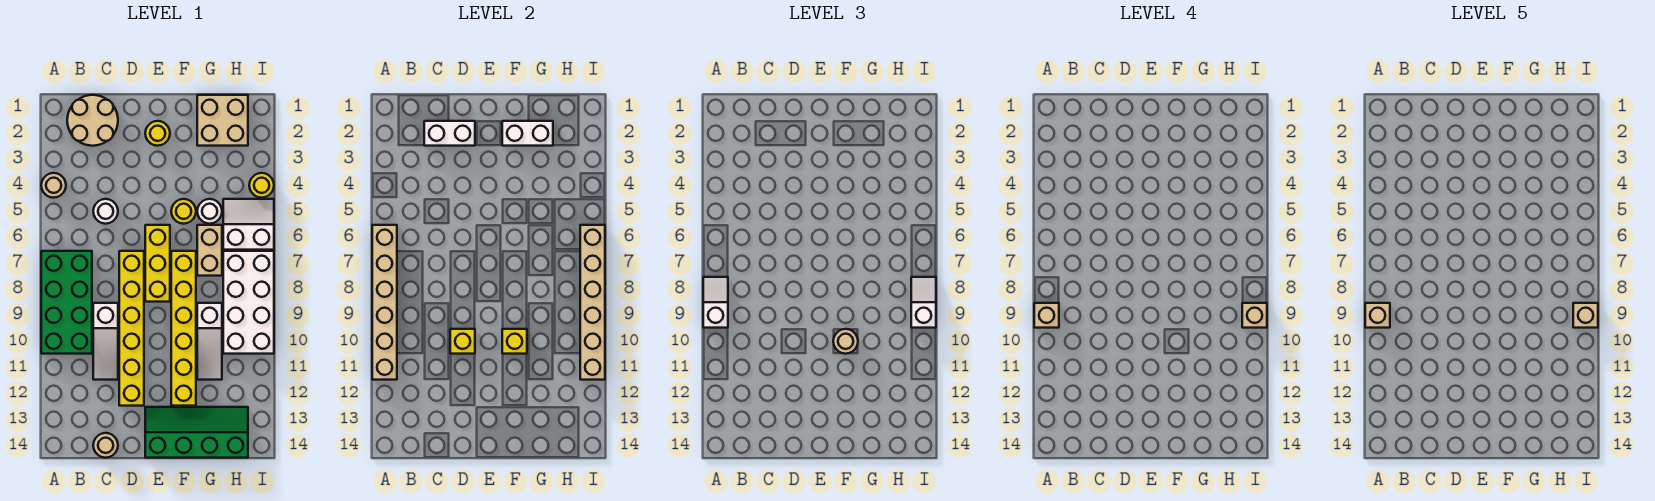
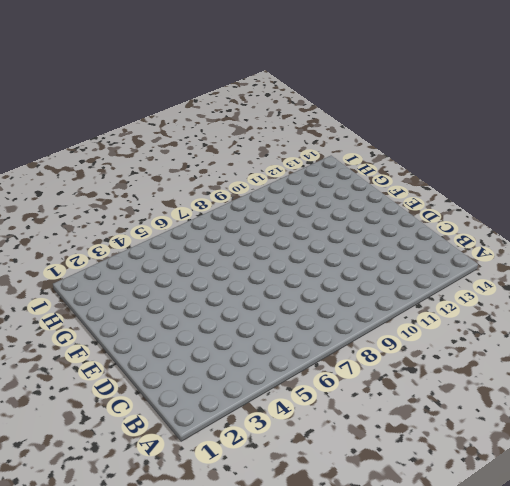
none -> tan round brick A4 level 1
none -> green brick A7:B10 level 1
none -> tan round brick B1:C2 level 1
none -> white round brick C5 level 1

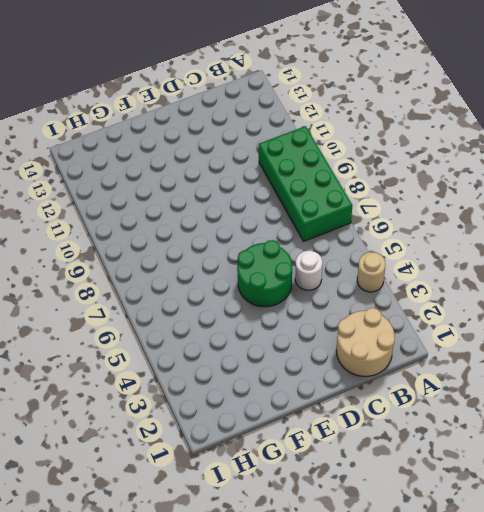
green round brick D5:E6 level 1 -> yellow brick E6:E8 level 1
none -> white slope C9:C11 level 1 top 9
none -> tan round brick C14 level 1
none -> yellow brick D7:D12 level 1
none -> yellow round brick E2 level 1

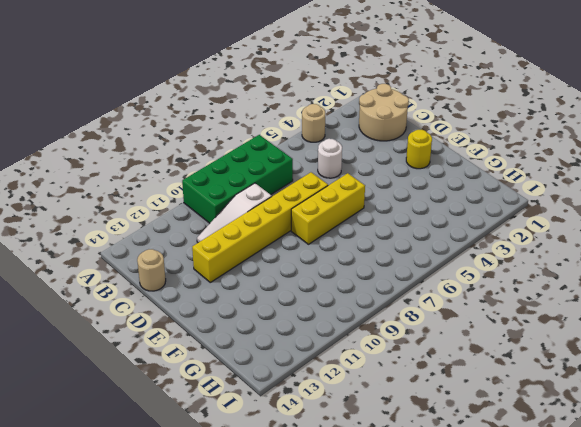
none -> green slope E13:H14 level 1 top 14
none -> yellow round brick F5 level 1
none -> yellow brick F7:F12 level 1
none -> tan brick G1:H2 level 1

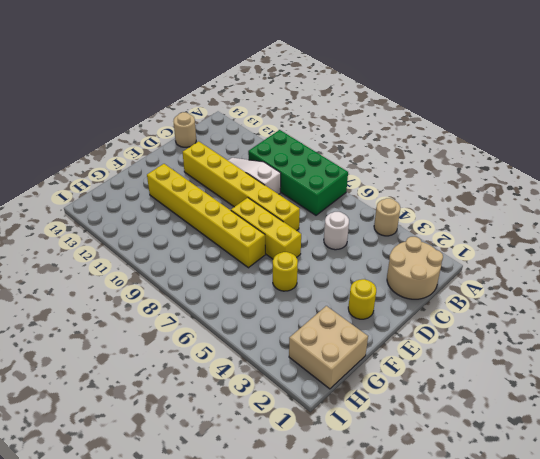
none -> green slope E13:H14 level 1 top 14
none -> white round brick G5 level 1
none -> tan brick G6:G7 level 1
none -> white slope G9:G11 level 1 top 9

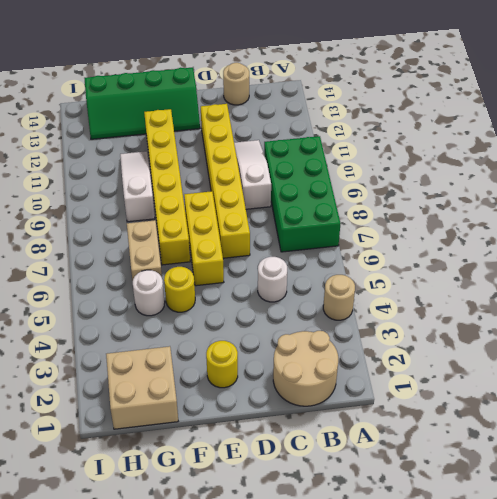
none -> white slope H5:I6 level 1 top 6
none -> white brick H7:I10 level 1
none -> yellow round brick I4 level 1
none -> tan brick A6:A11 level 2

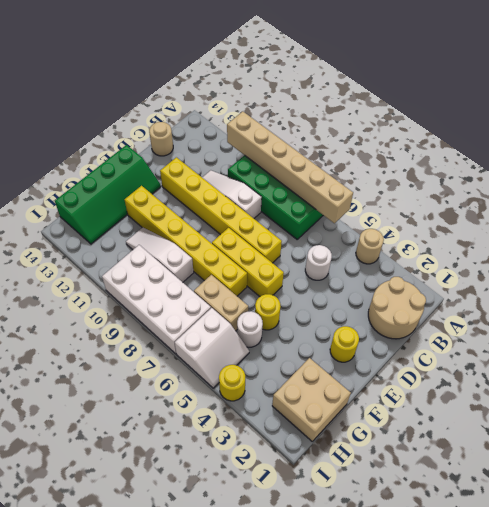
none -> white brick C2:D2 level 2
none -> yellow brick D10 level 2
none -> white brick F2:G2 level 2
none -> yellow brick F10 level 2

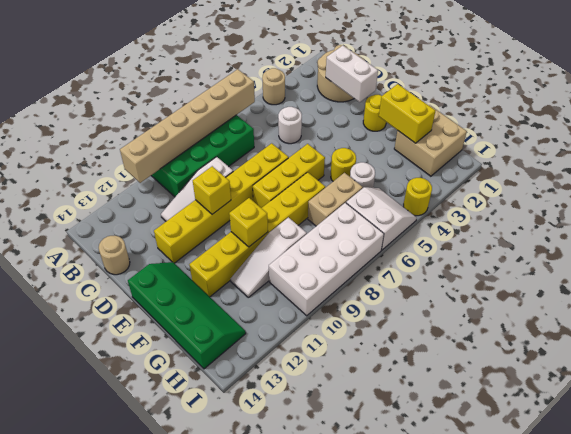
yellow brick F2:G2 level 2 -> white brick F2:G2 level 2
none -> tan brick I6:I11 level 2
none -> white slope A8:A9 level 3 top 9
none -> tan round brick F10 level 3
none -> white slope I8:I9 level 3 top 9

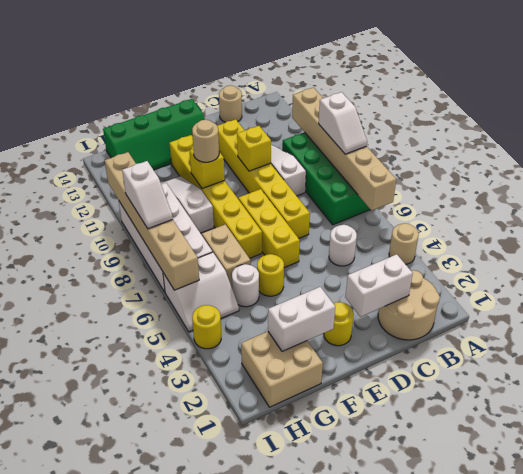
none -> tan brick A9 level 4
none -> tan brick I9 level 4
none -> tan brick A9 level 5
none -> tan brick I9 level 5

